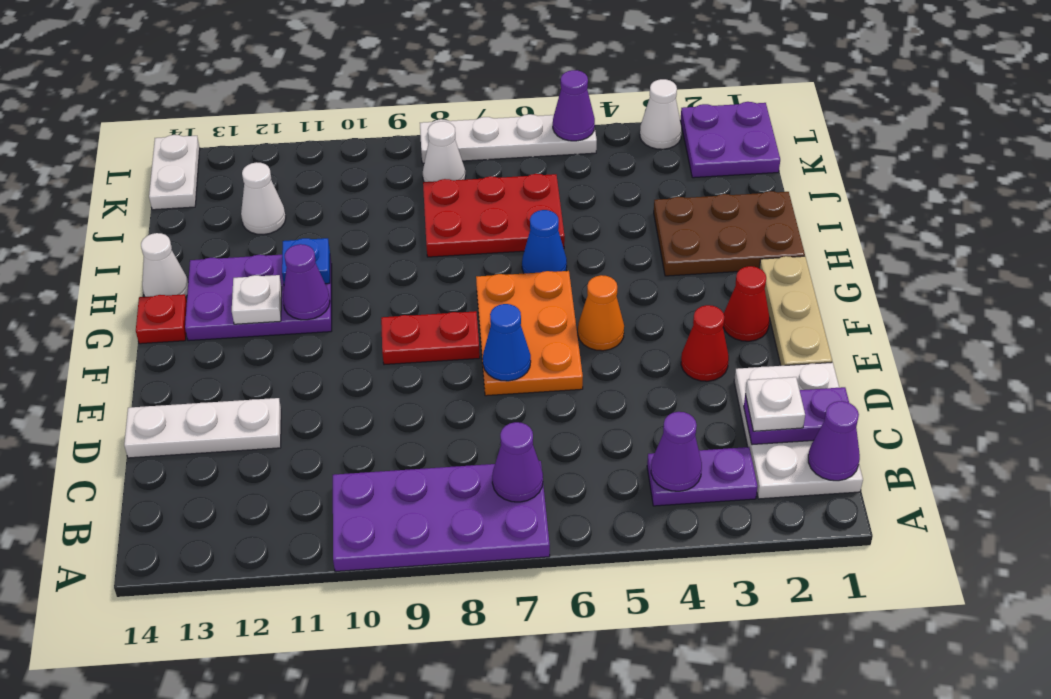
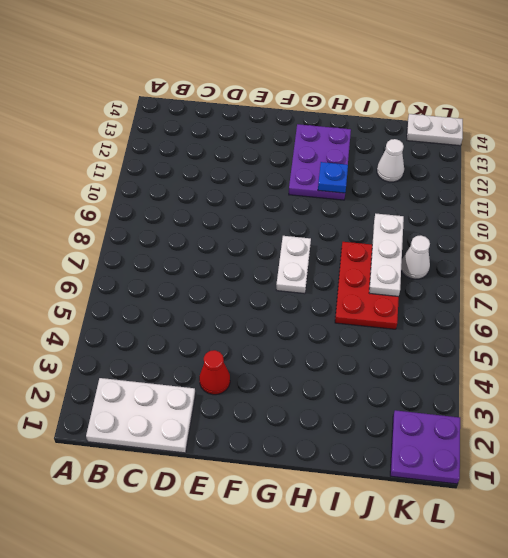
white plate G7:G8 level 1 -> orange plate E6:G7 level 1
white plate J7:J9 level 2 -> white plate D12:D14 level 1
none -> purple plate A7:B10 level 1
none -> purple plate B3:B4 level 1
none -> tan plate E1:G1 level 1
none -> red cone F2 level 1

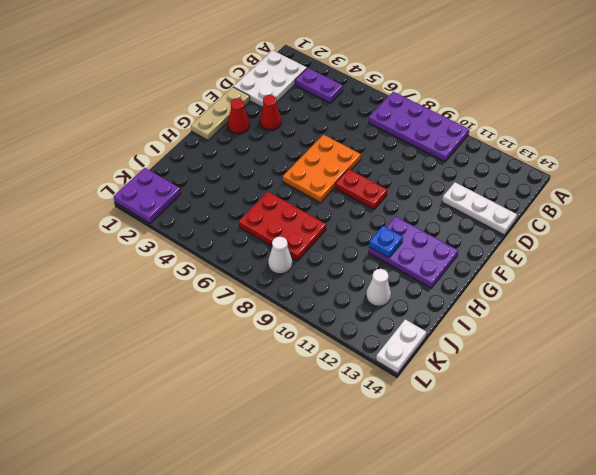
none -> orange cone F5 level 1
none -> red plate G14 level 1
none -> brown plate H1:I3 level 1
none -> blue cone H6 level 1

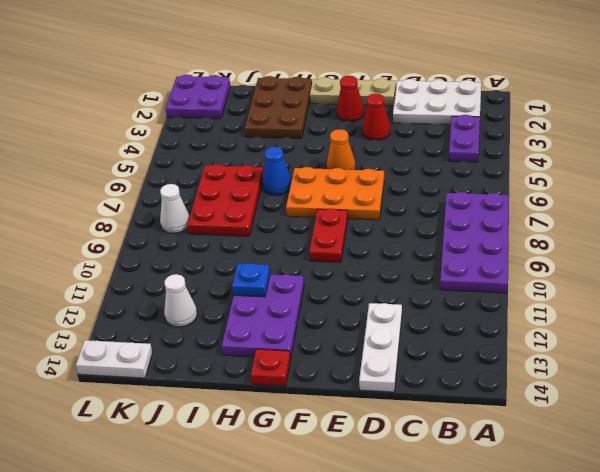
none -> white cone H14 level 1
none -> white cone L3 level 1
none -> white plate L5:L8 level 1
none -> purple cone B1 level 2

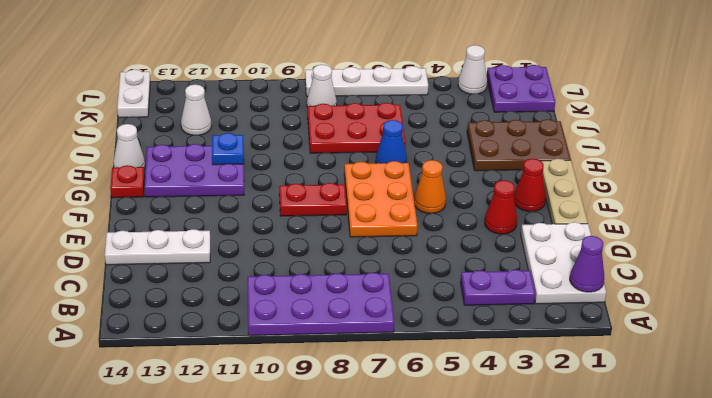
none -> purple cone B4 level 2
none -> purple cone B7 level 2
none -> purple plate C1:C2 level 2
none -> blue cone E7 level 2

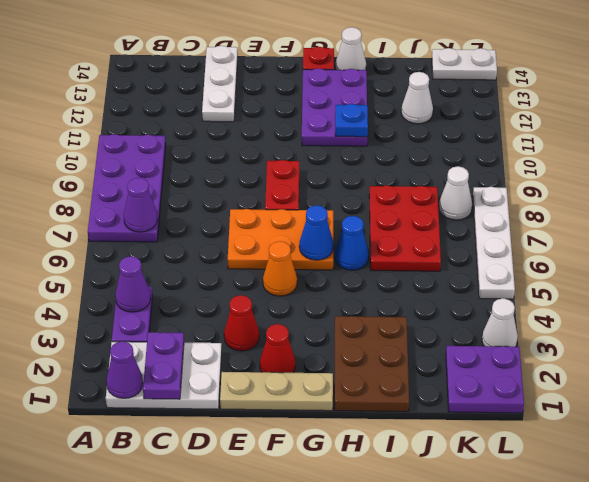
blue cone G6 level 2 -> blue cone E7 level 2
none -> purple cone G11 level 2
none -> white plate G12 level 2
none -> purple cone L5 level 2
none -> white plate C2 level 3

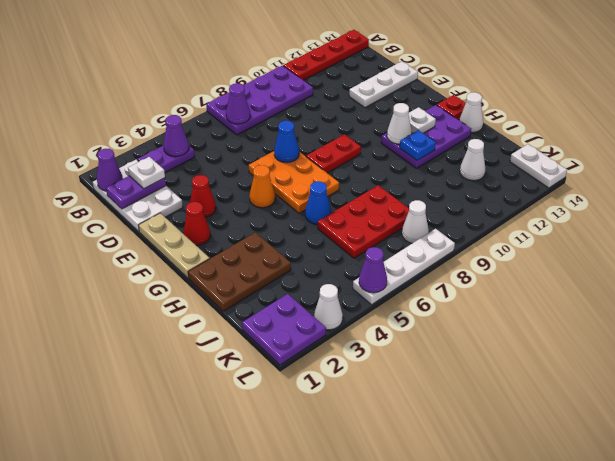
red plate A11:A14 level 1 -> none
white cone G11 level 2 -> purple cone G11 level 2

